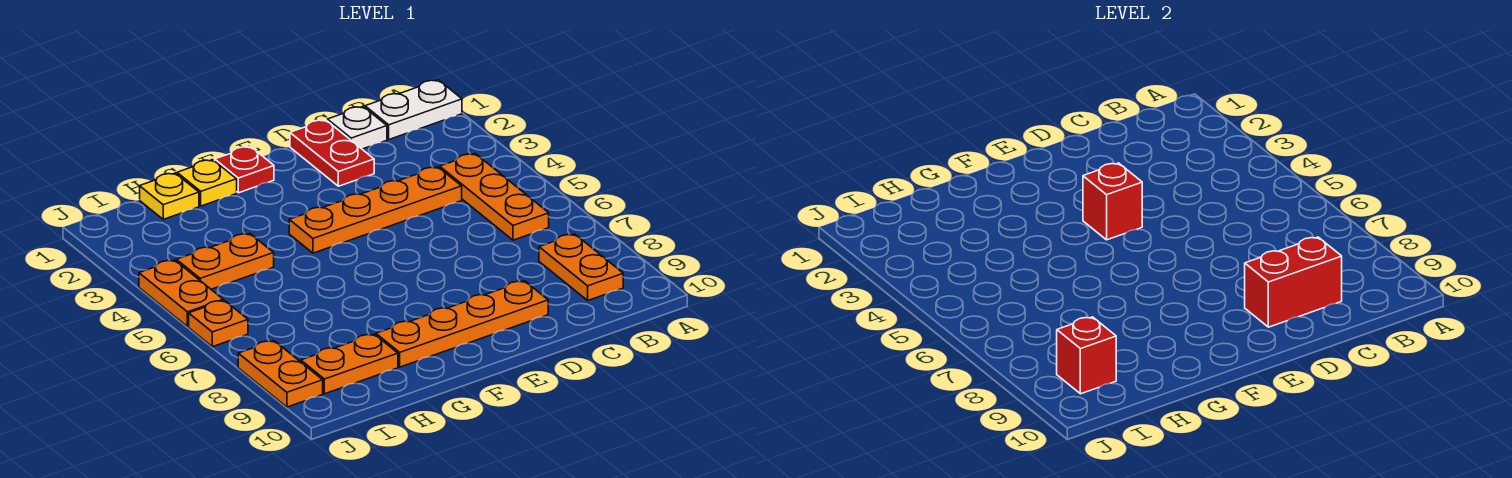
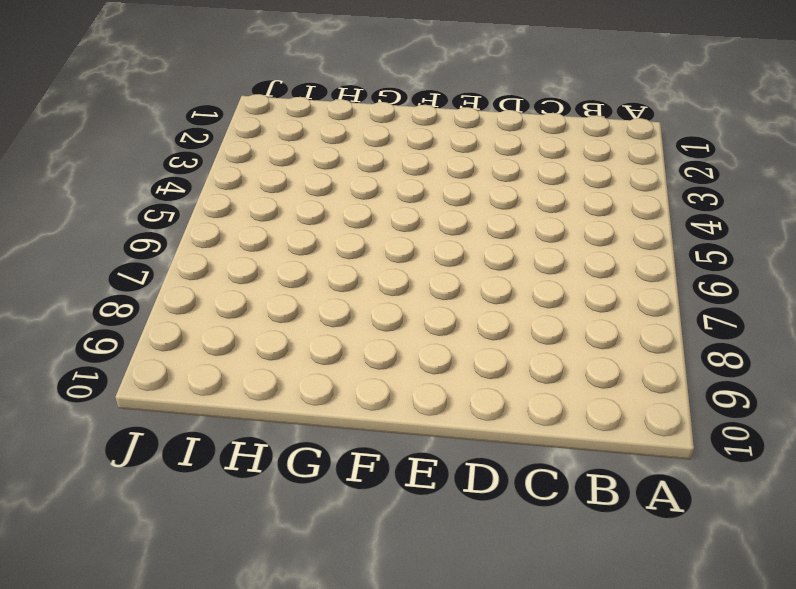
none -> white plate A1:B1 level 1
none -> orange plate B4:B6 level 1
none -> orange plate B8:B9 level 1

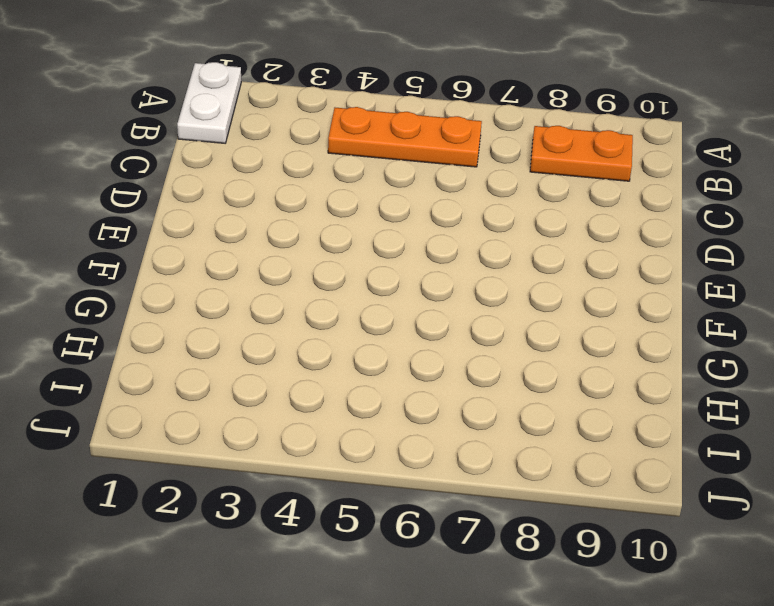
none -> white plate C1 level 1
none -> orange plate C4:F4 level 1
none -> red plate D1:D2 level 1

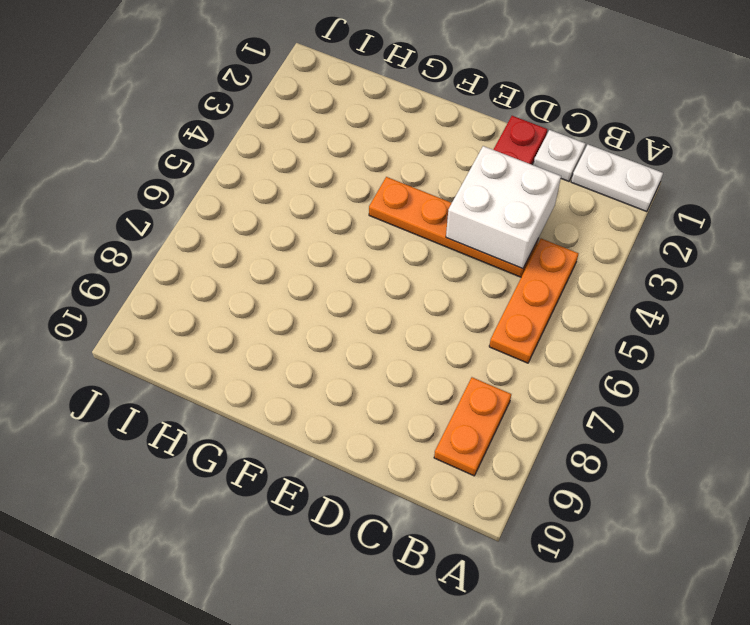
white brick C3:D4 level 2 -> none
none -> orange plate D9:G9 level 1
none -> red plate F1 level 1
none -> yellow plate G1 level 1

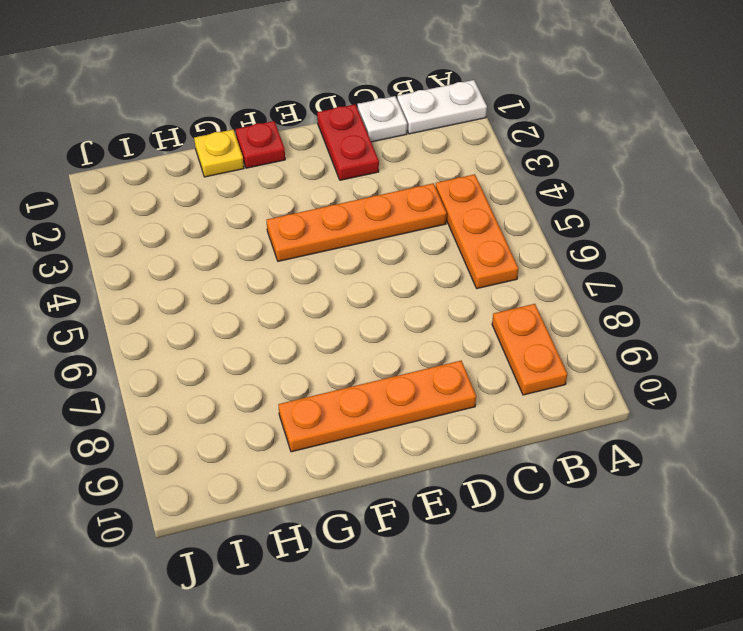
none -> yellow plate H1 level 1
none -> orange plate H4:I4 level 1
none -> orange plate H9:I9 level 1

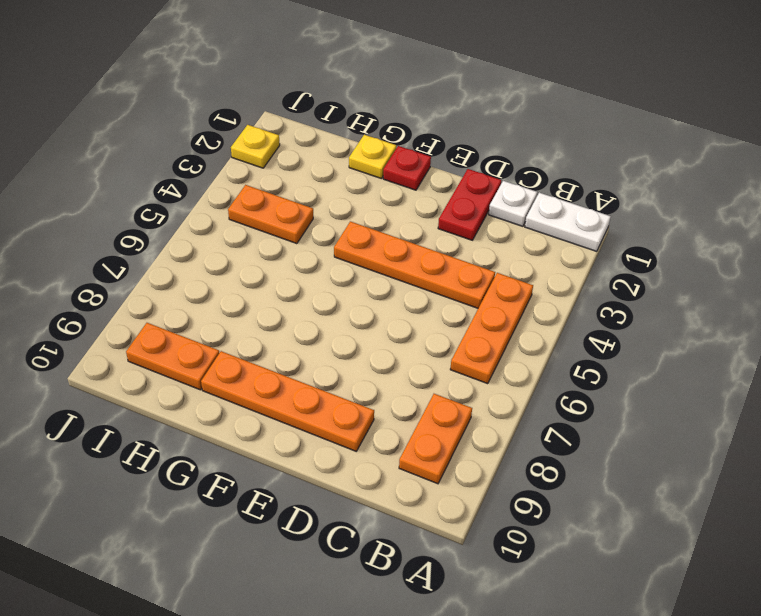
yellow plate J2 level 1 -> yellow plate H1 level 1
none -> orange plate J4:J5 level 1
none -> orange plate J6 level 1
none -> orange plate J8:J9 level 1

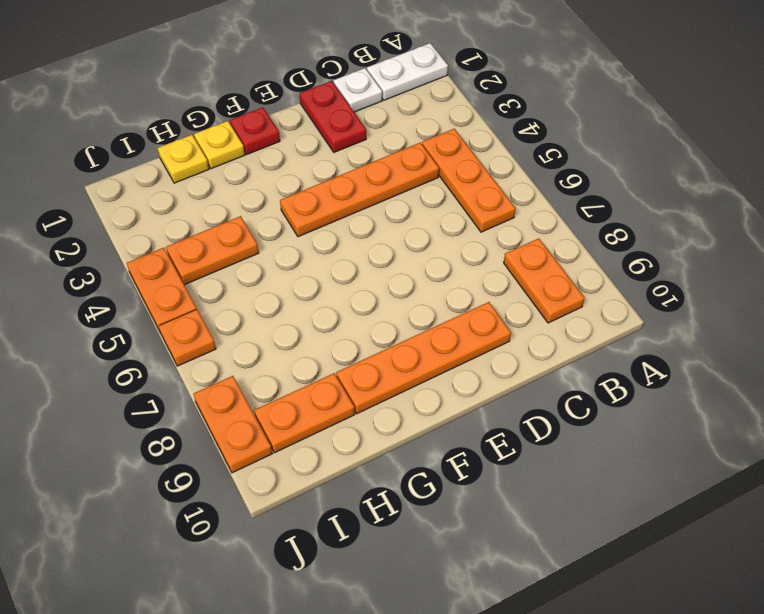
none -> red brick C9:D9 level 2
none -> red brick E4 level 2
none -> red brick I9 level 2

